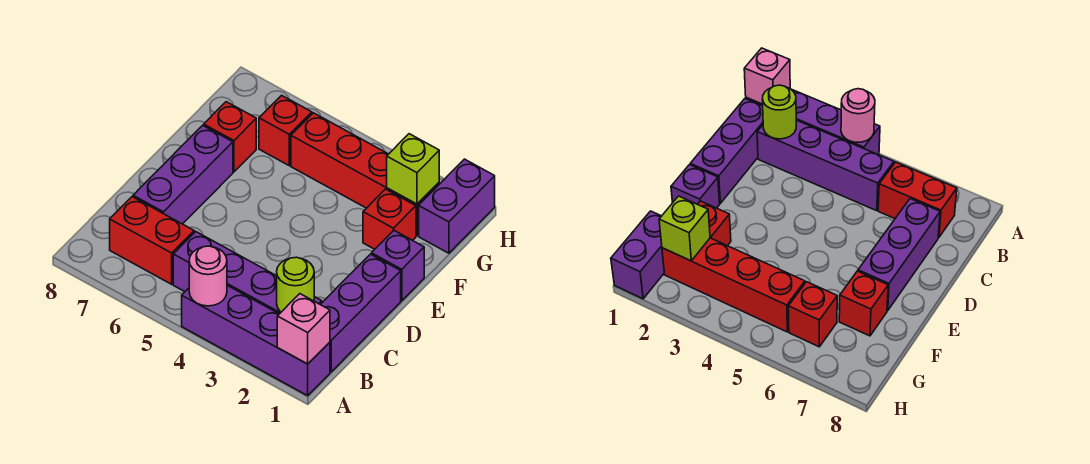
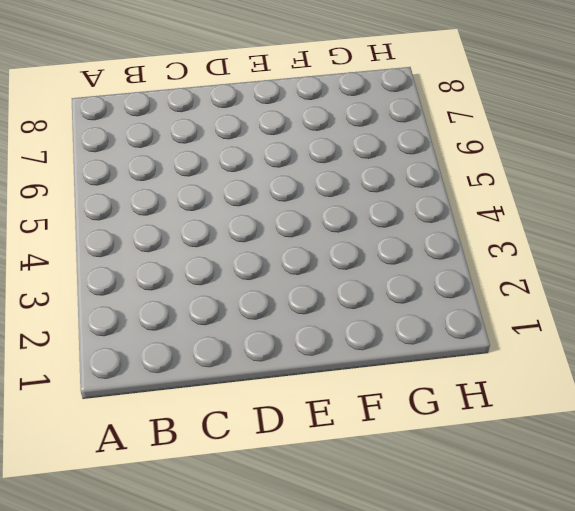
none -> purple brick A1:A4 level 1
none -> purple brick B1:D1 level 1
none -> purple brick B2:B5 level 1

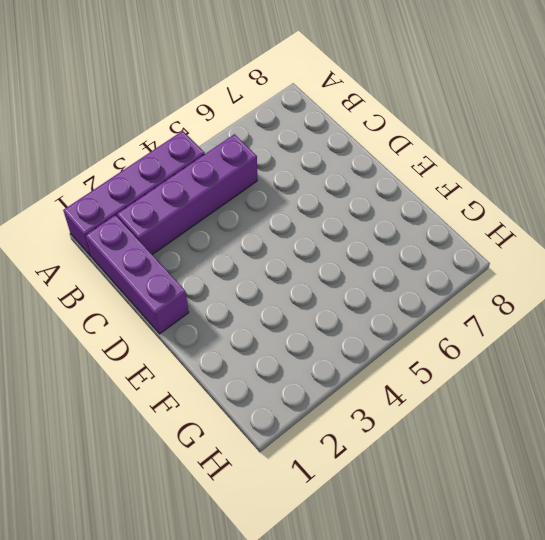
none -> red brick B6:B7 level 1
none -> purple brick C7:E7 level 1
none -> purple brick E1 level 1

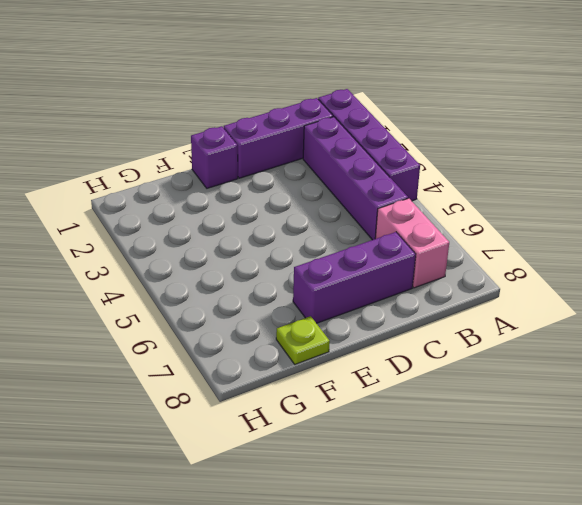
pink brick B6:B7 level 1 -> red brick B6:B7 level 1
lime plate F8 level 1 -> none
none -> red brick F2 level 1
none -> red brick F7 level 1
none -> purple brick G1:H1 level 1

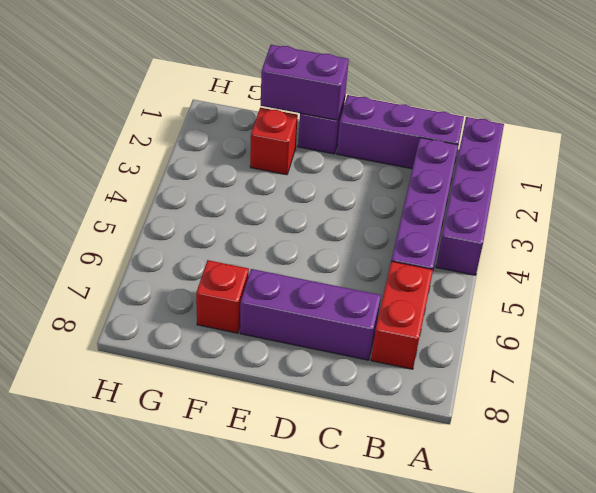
purple brick E1:F1 level 2 -> purple brick G1:H1 level 1
none -> red brick G2:G5 level 1
none -> red brick G6 level 1
none -> pink brick A1 level 2

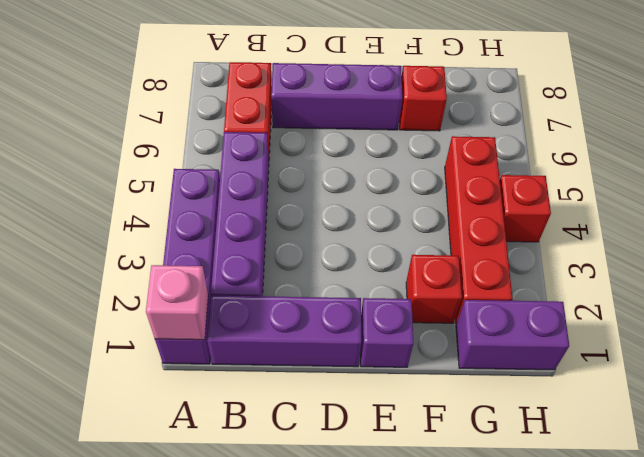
red brick H4 level 1 -> red brick G6 level 1
none -> pink round brick A4 level 2
none -> lime round brick B2 level 2
none -> lime brick G2 level 2

